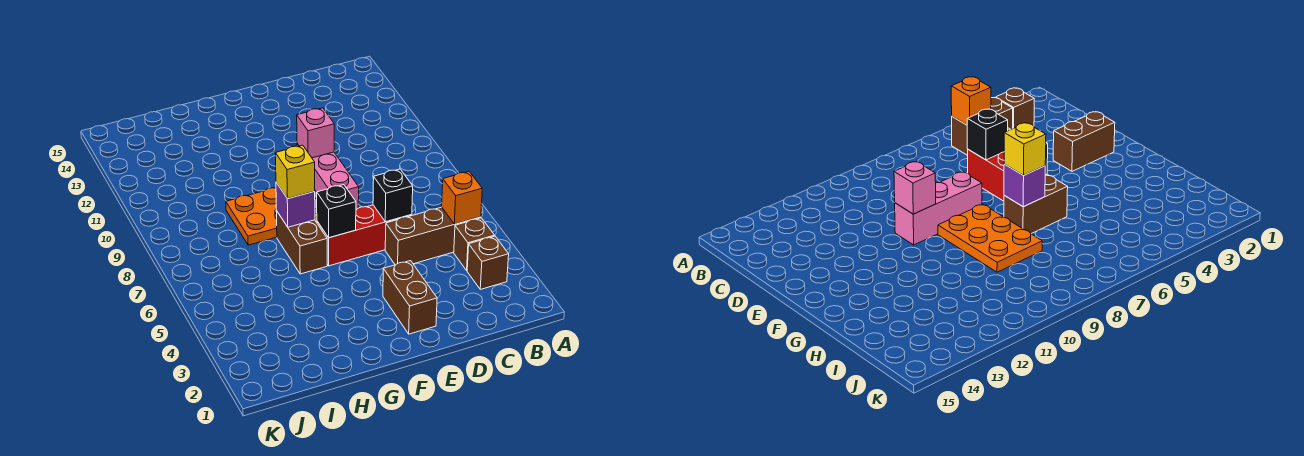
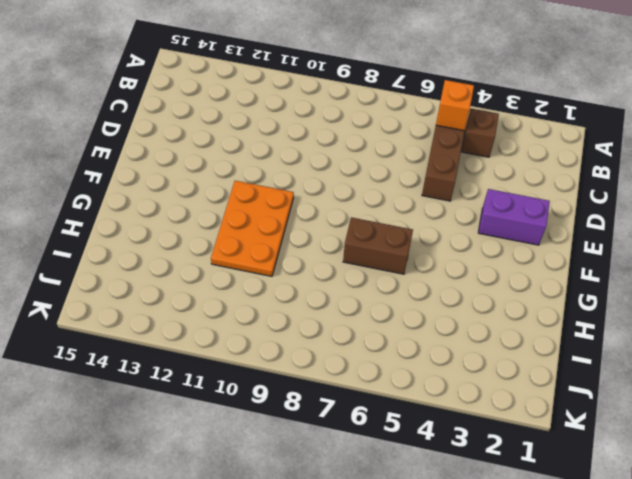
purple brick E2:E3 level 1 -> brown brick E2:E3 level 1
orange plate F10:H11 level 1 -> orange plate F8:H9 level 1
none -> brown brick B3 level 1
none -> red brick D6:F6 level 1
none -> pink brick E8:E10 level 1

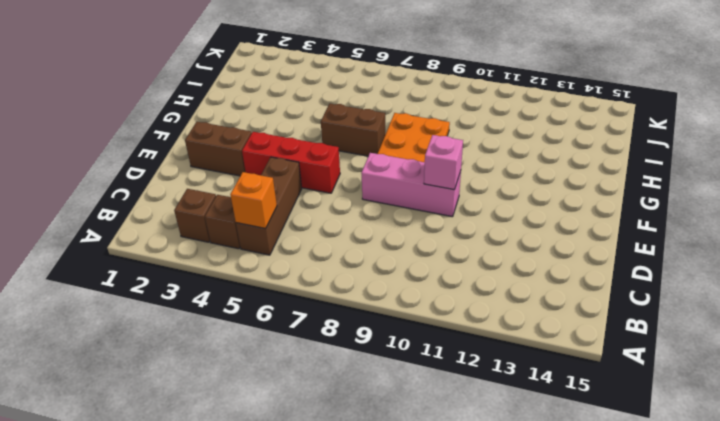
red brick E4:E6 level 1 -> red brick D6:F6 level 1
none -> black brick D6 level 2
none -> black brick F6 level 2
none -> purple brick G7 level 2

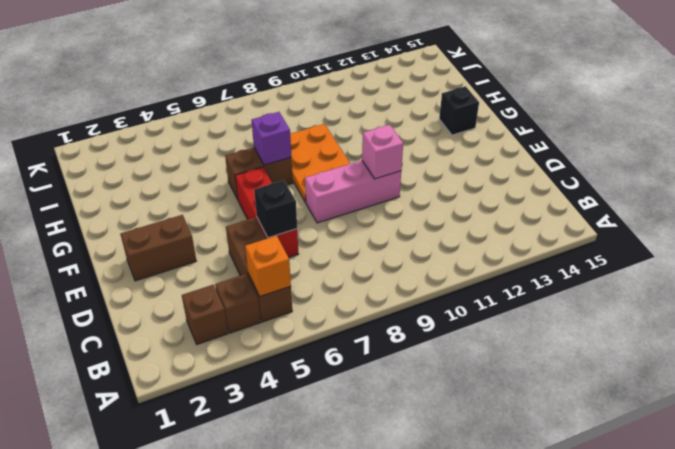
black brick G14 level 1 -> black brick F6 level 2
none -> yellow brick G7 level 3

